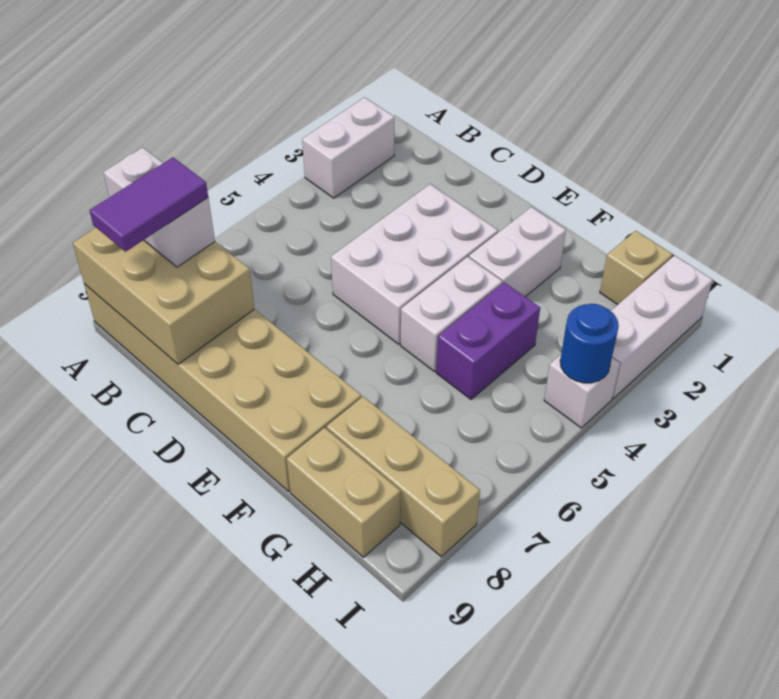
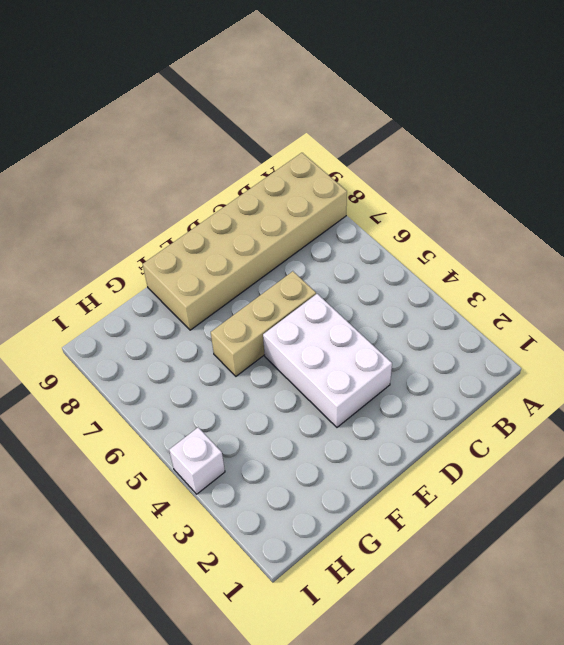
tan brick D6:F6 level 1 -> tan brick G8:I8 level 1
none -> white brick A2:A3 level 1
none -> white brick F2:F3 level 1
none -> white brick F4:F5 level 1

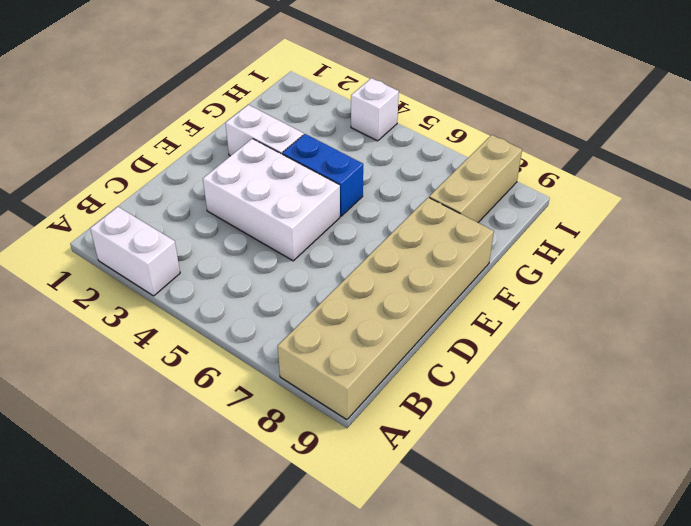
blue brick F4:F5 level 1 -> white brick F4:F5 level 1
none -> purple brick G4:G5 level 1
none -> tan brick G9:H9 level 1
none -> tan brick H1 level 1

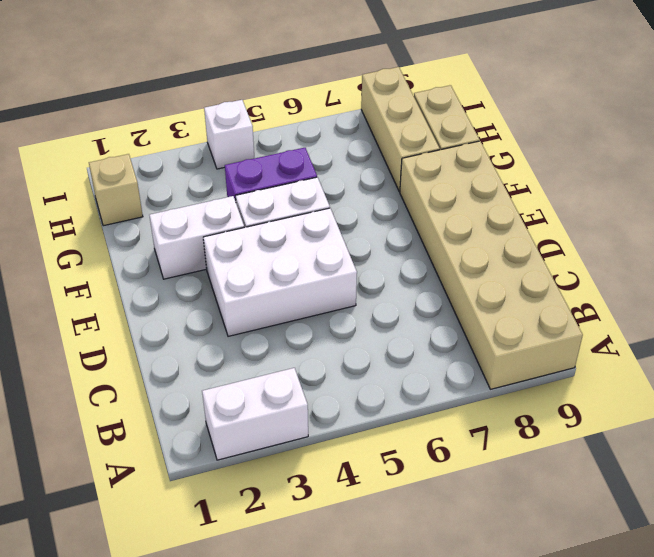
none -> white brick I1:I3 level 1
none -> tan brick A8:C9 level 2
none -> blue round brick I4 level 2

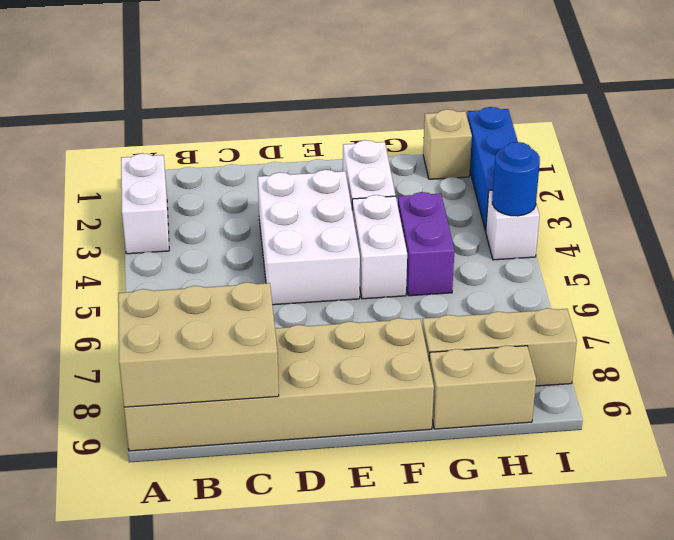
blue brick I1:I3 level 1 -> white brick I1:I3 level 1
none -> white brick A8:B8 level 3
none -> purple tile B8:B9 level 4

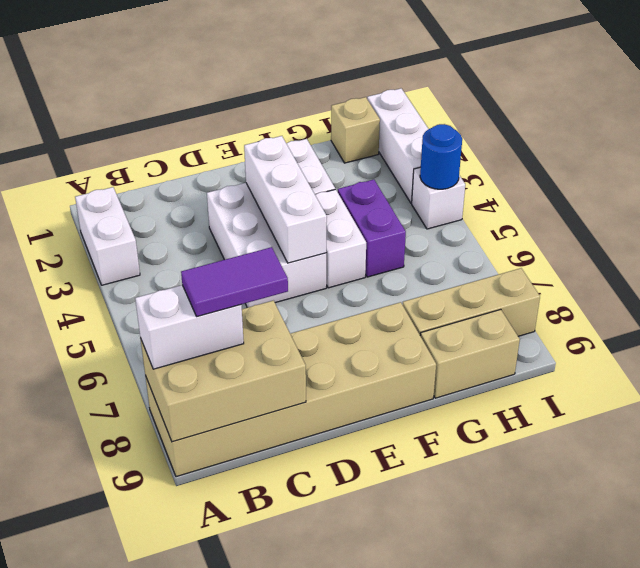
purple tile B8:C8 level 4 -> purple tile B8:B9 level 4
white brick E3:E5 level 2 -> none

